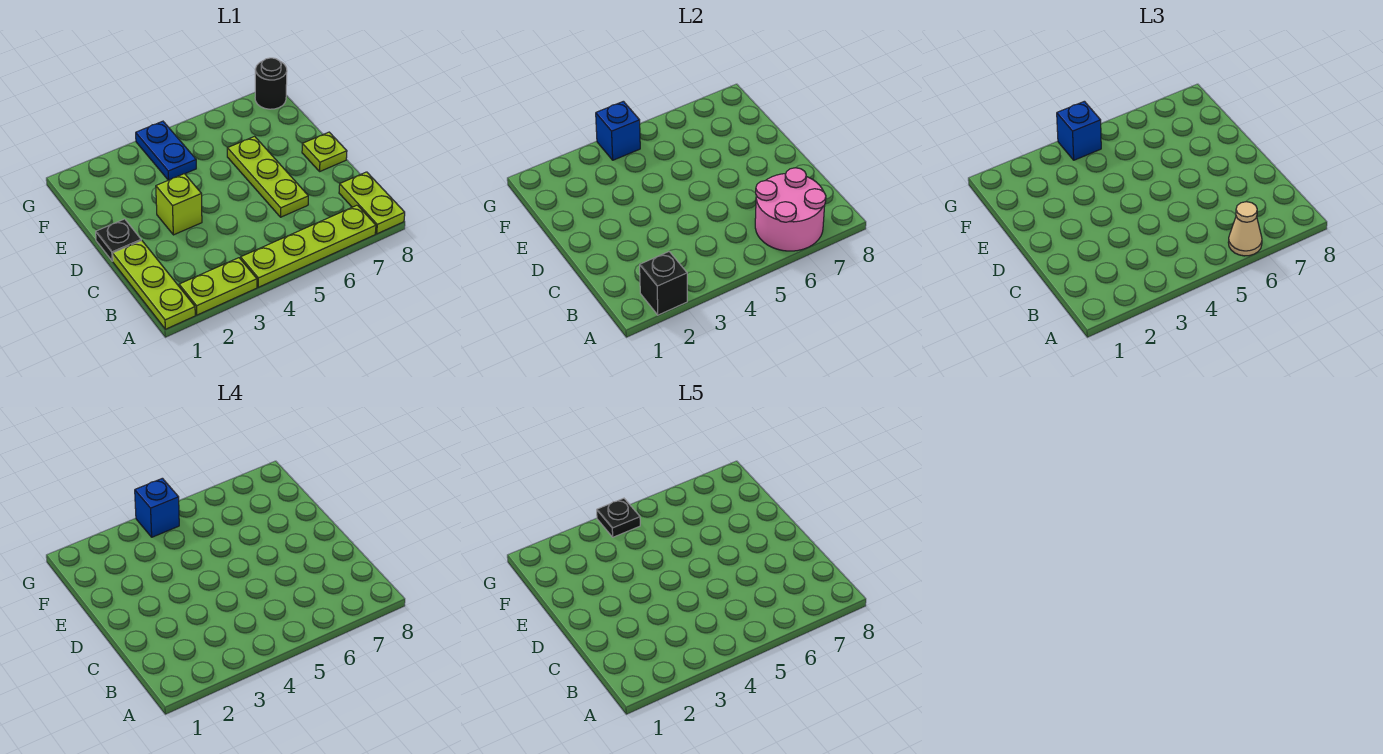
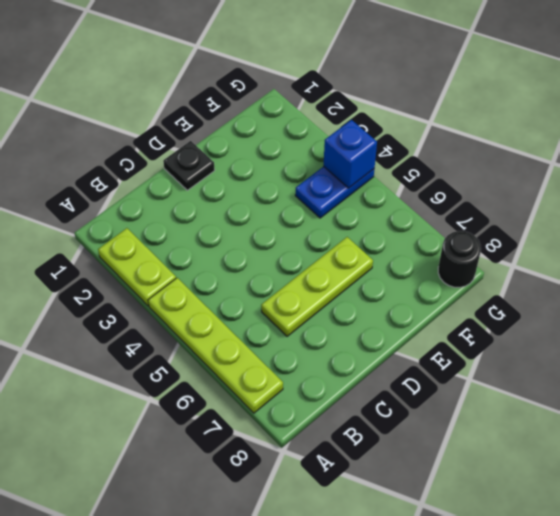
none -> lime plate A1:C1 level 1
none -> lime plate A8:B8 level 1
none -> lime brick D3 level 1

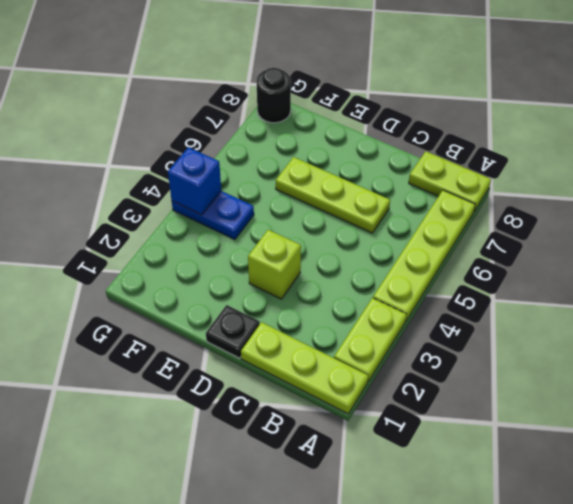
none -> lime plate D8 level 1
none -> black brick A2 level 2
none -> pink round brick A6:B7 level 2

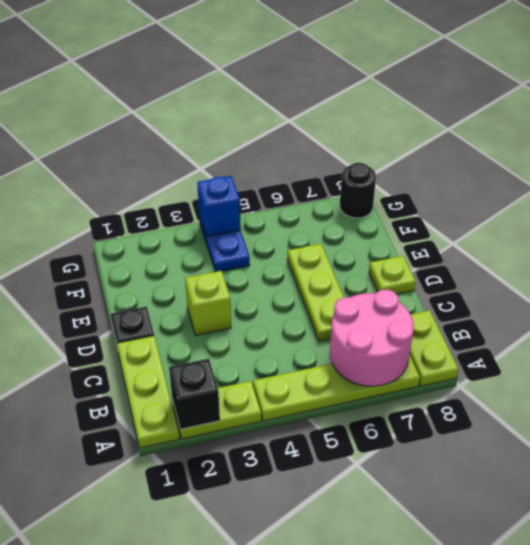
none -> tan cone A6 level 3
none -> blue brick G4 level 3
none -> blue brick G4 level 4

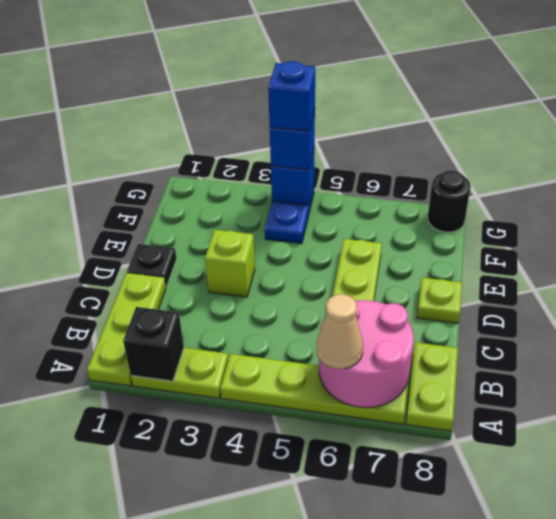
none -> black plate G4 level 5

